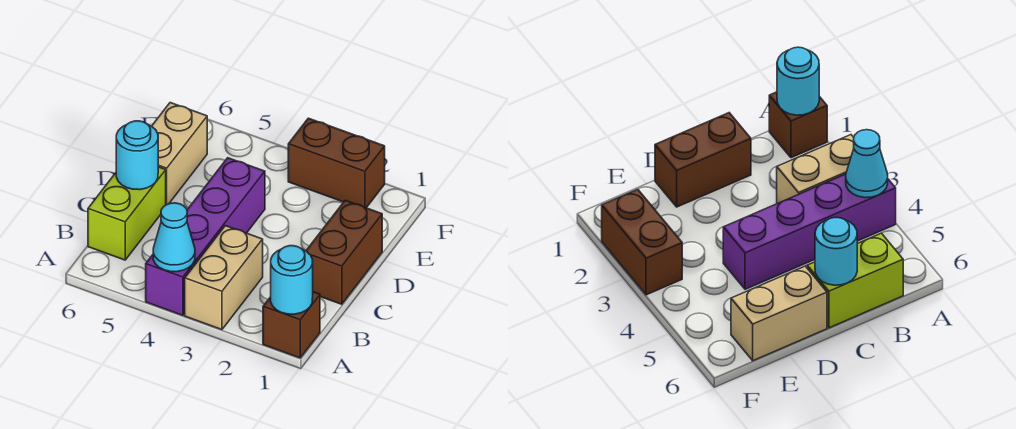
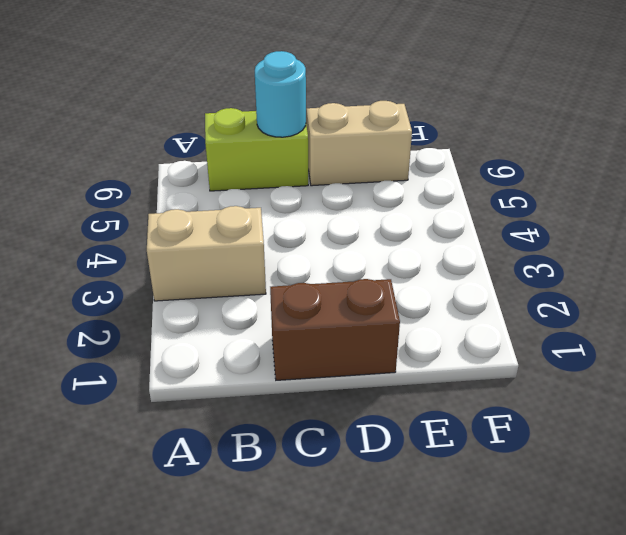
none -> brown brick A1 level 1
none -> purple brick A4:D4 level 1

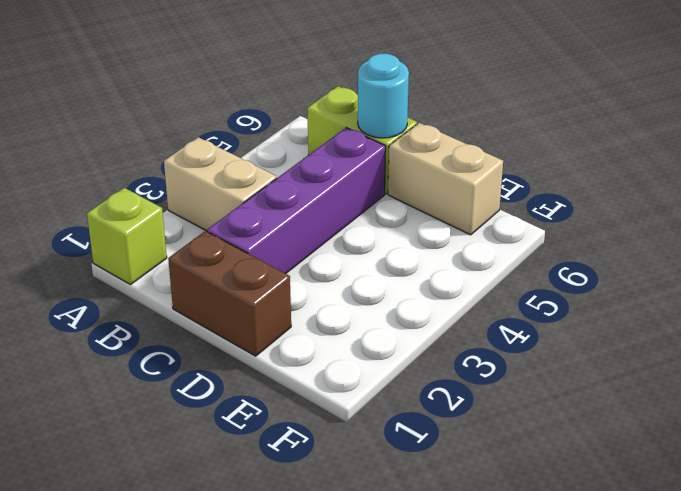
lime brick A1 level 1 -> brown brick A1 level 1
purple brick C2:C5 level 1 -> purple brick A4:D4 level 1
none -> brown brick F2:F3 level 1
none -> cyan round brick A1 level 2

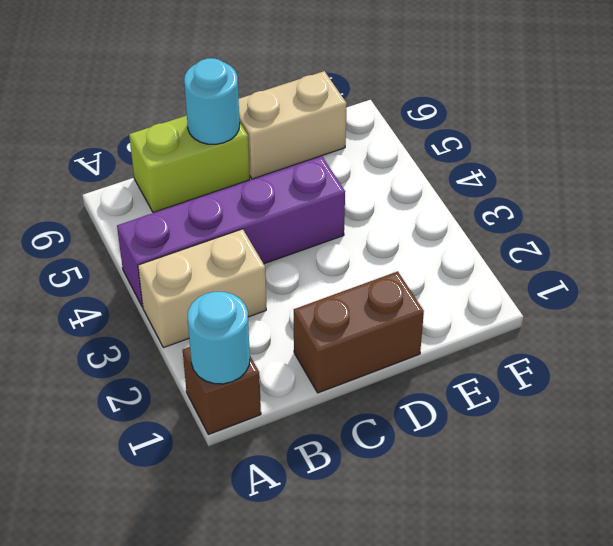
none -> brown brick F2:F3 level 1
none -> cyan cone A4 level 2

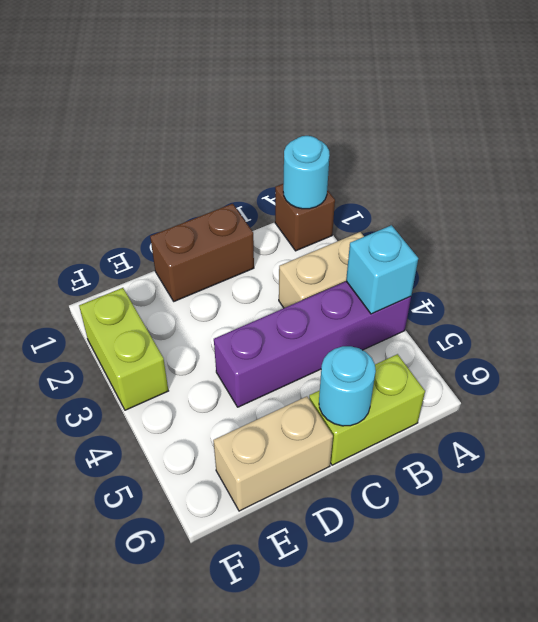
cyan brick A4 level 2 -> cyan cone A4 level 2
lime brick F2:F3 level 1 -> brown brick F2:F3 level 1

